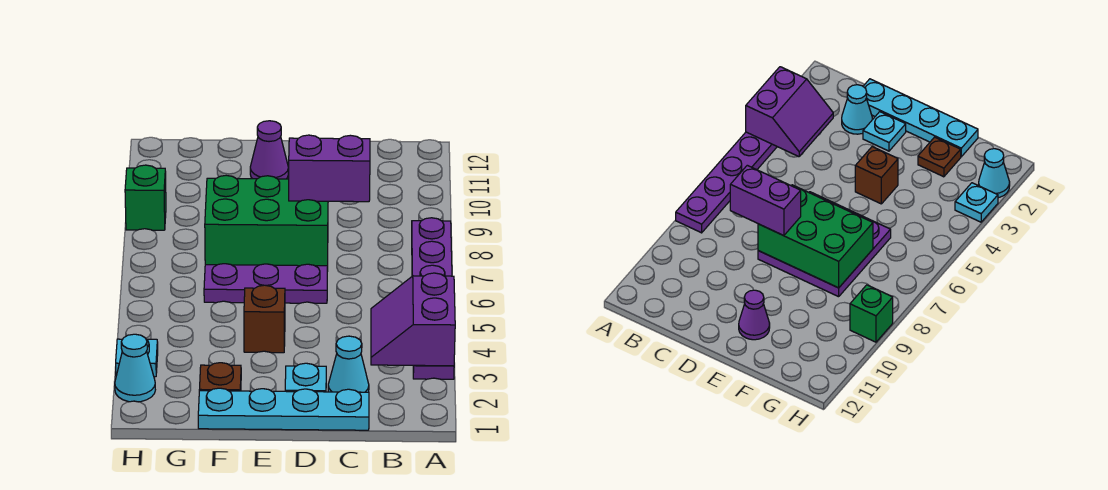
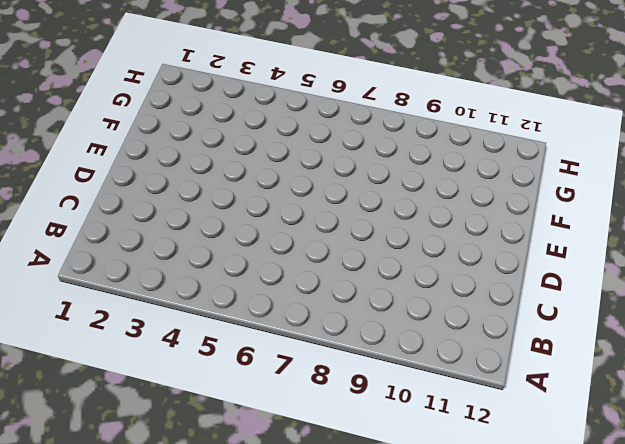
none -> purple plate A3:A8 level 1
none -> cyan plate C1:F1 level 1
none -> cyan cone C2 level 1

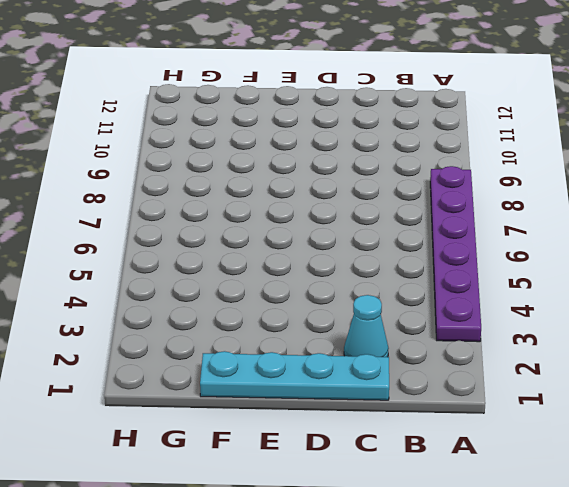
none -> cyan plate D2 level 1
none -> purple plate D6:F8 level 1
none -> brown brick E4 level 1

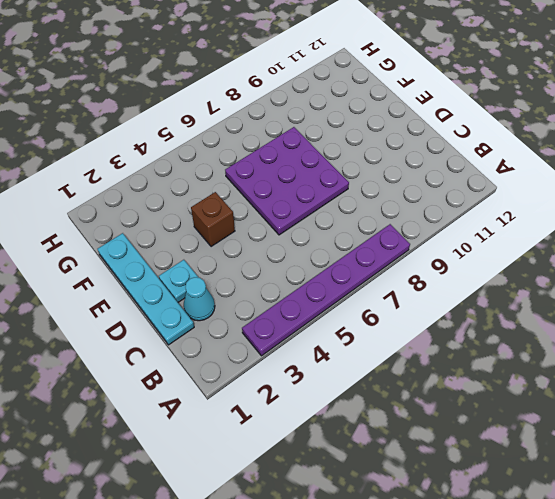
none -> purple cone E11 level 1
none -> brown plate F2 level 1
none -> cyan cone H2 level 1

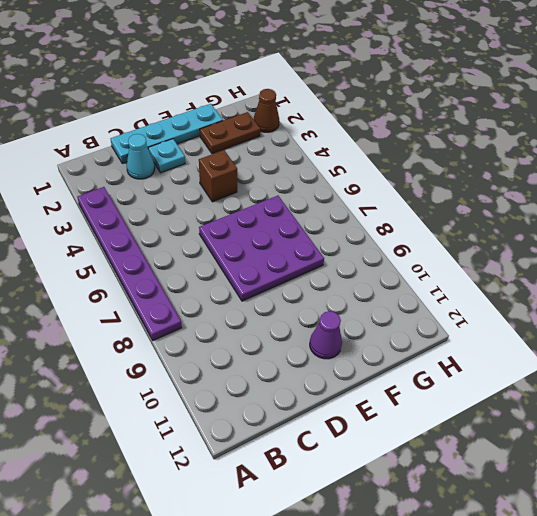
brown plate F2:G2 level 1 -> brown plate F2 level 1
brown cone H2 level 1 -> cyan cone H2 level 1
none -> cyan plate H3 level 1
none -> green brick H9 level 1
none -> purple slope A3:B4 level 2 top A

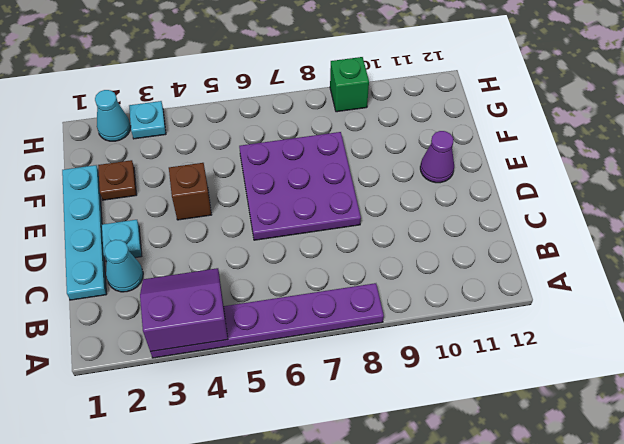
none -> green brick D7:F8 level 2
none -> purple brick C8:D8 level 3

